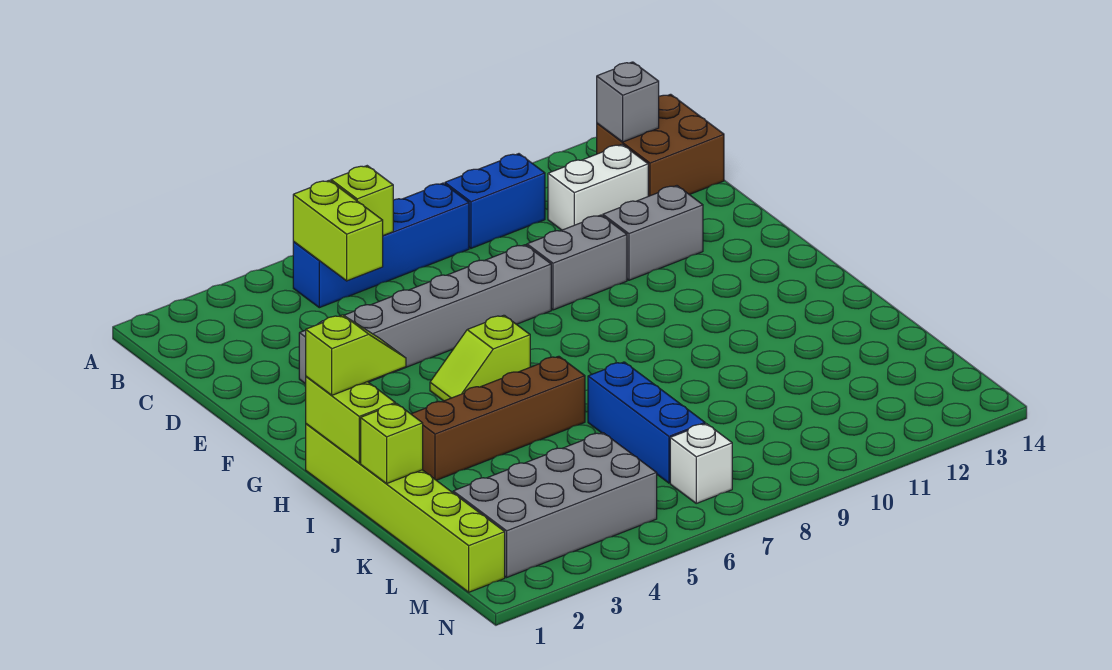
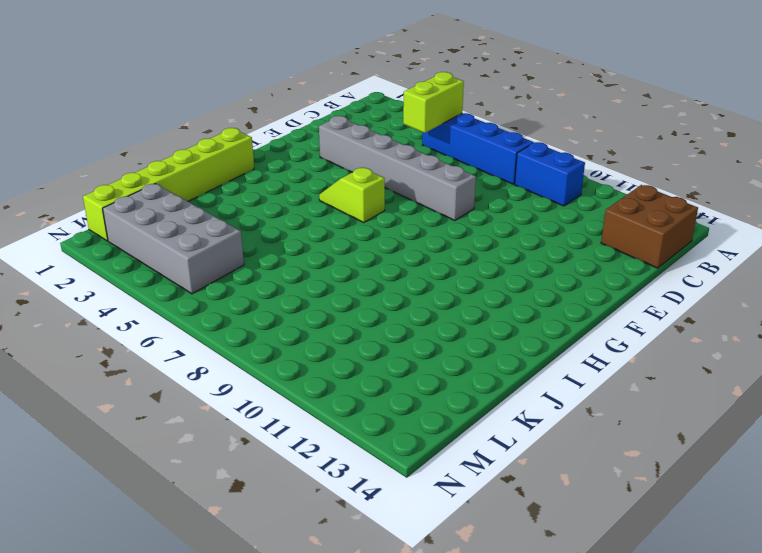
none -> white brick C11:C12 level 1
none -> grey brick E9:E10 level 1
none -> grey brick E11:E12 level 1

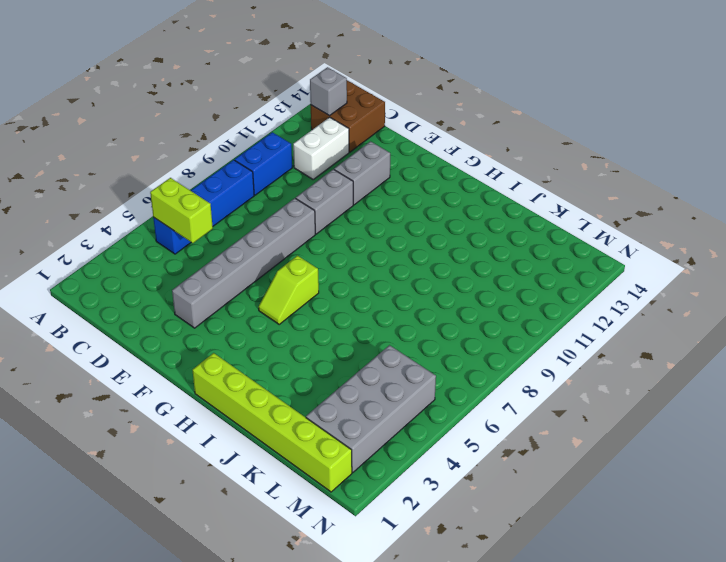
none -> brown brick I3:I6 level 1
none -> blue brick J7:L7 level 1
none -> white brick M7 level 1

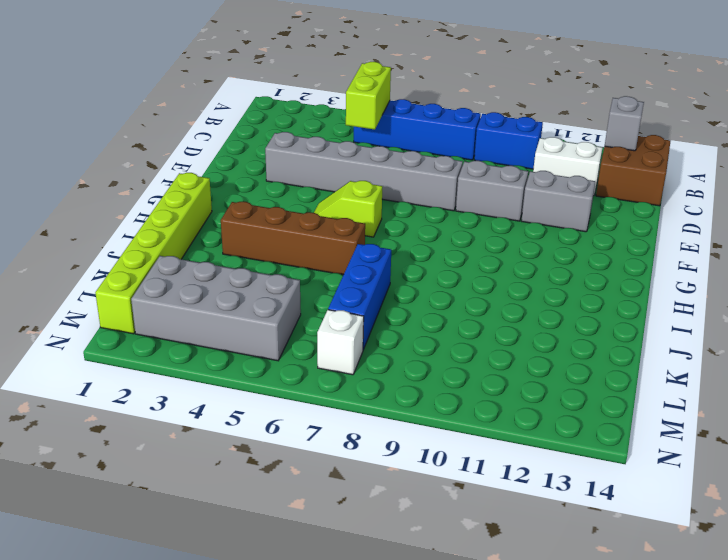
none -> lime brick B6 level 2
none -> lime brick H1:I1 level 2
none -> lime brick J1 level 2

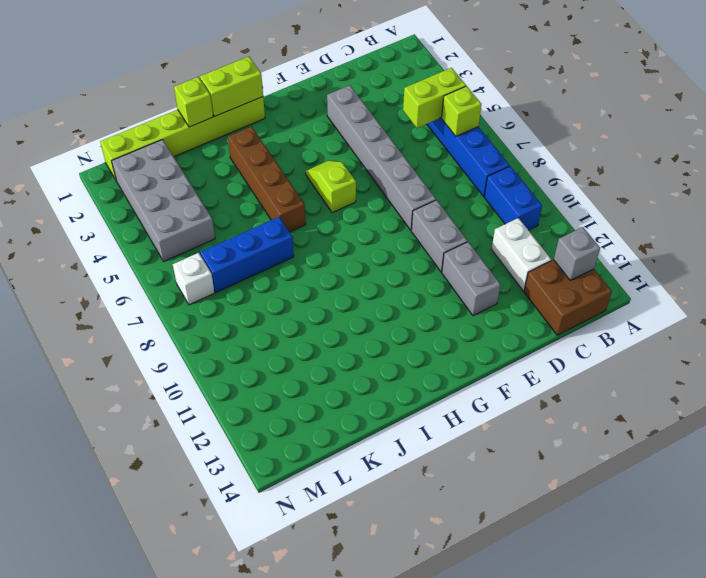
none -> lime slope H1:H2 level 3 top 1

